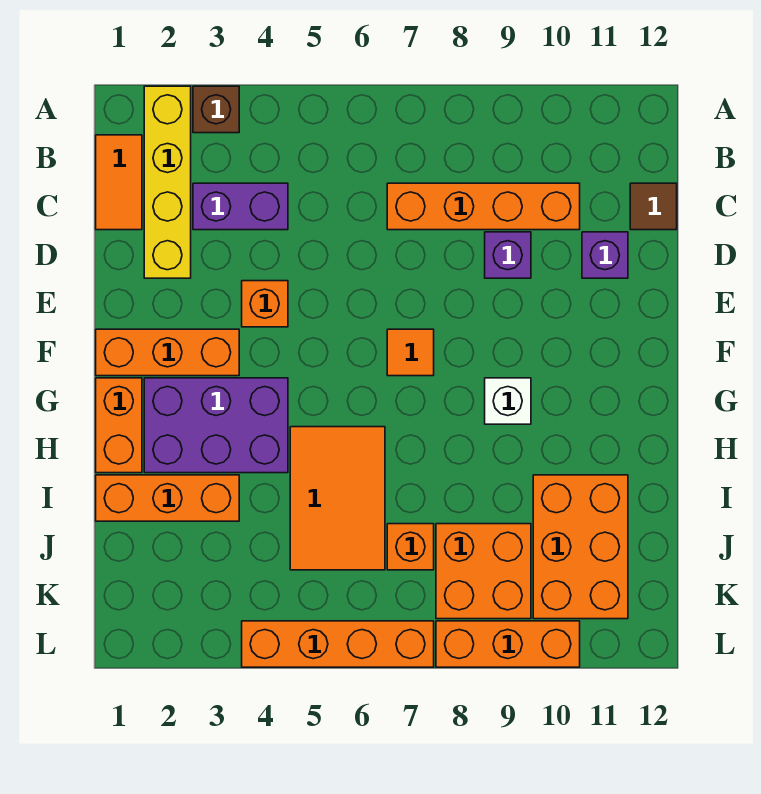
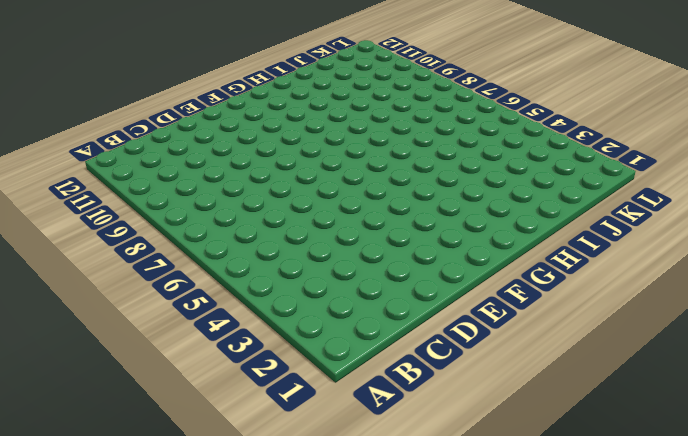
none -> yellow brick A2:D2 level 1
none -> brown brick A3 level 1
none -> orange tile B1:C1 level 1

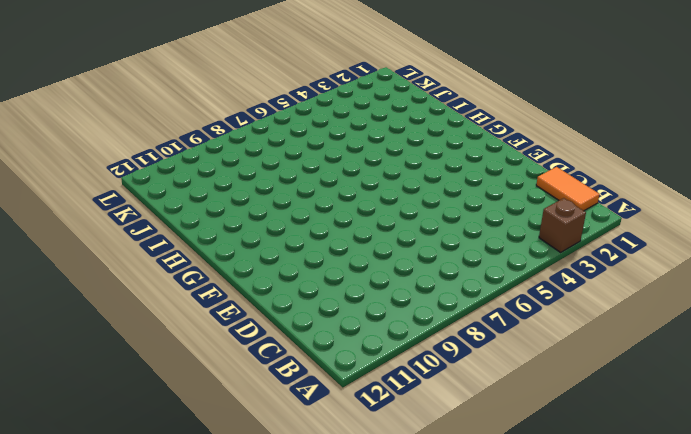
none -> yellow brick A2:D2 level 1
none -> purple brick C3:C4 level 1
none -> orange brick C7:C10 level 1

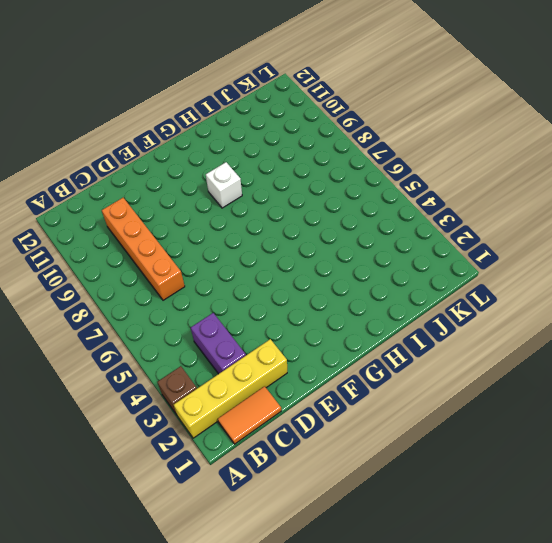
none -> brown tile C12 level 1
none -> purple brick D9 level 1
none -> purple brick D11 level 1

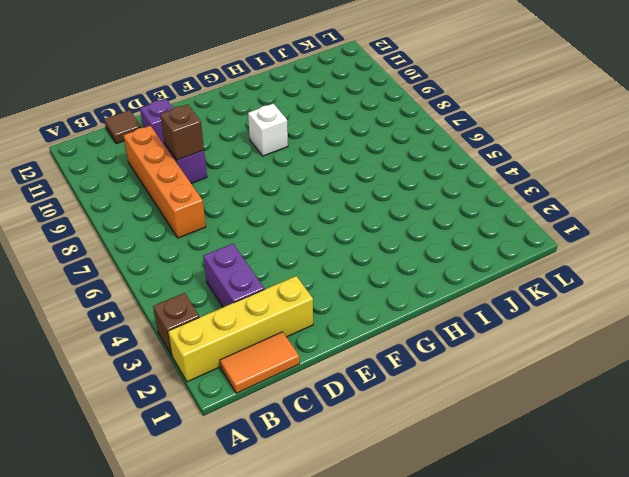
brown brick D9 level 2 -> none
none -> orange brick E4 level 1
none -> orange brick F1:F3 level 1
none -> orange tile F7 level 1

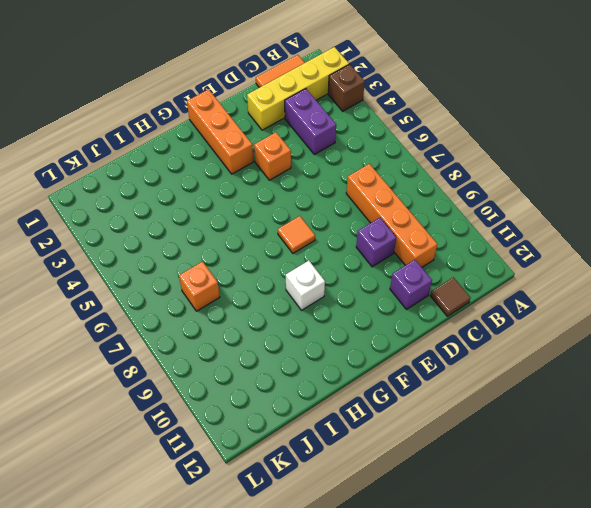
none -> orange brick G1:H1 level 1
none -> purple brick G2:H4 level 1
none -> orange tile H5:J6 level 1

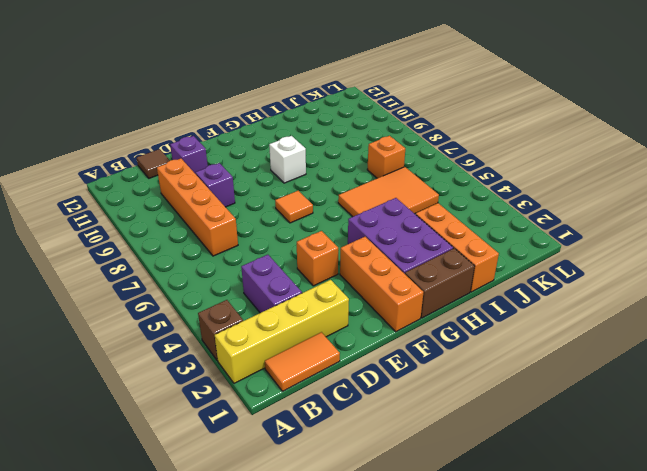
brown brick G1:H1 level 1 -> orange brick G1:H1 level 1
none -> orange brick I10:K11 level 1
none -> orange brick J8:K9 level 1
none -> orange brick L4:L7 level 1

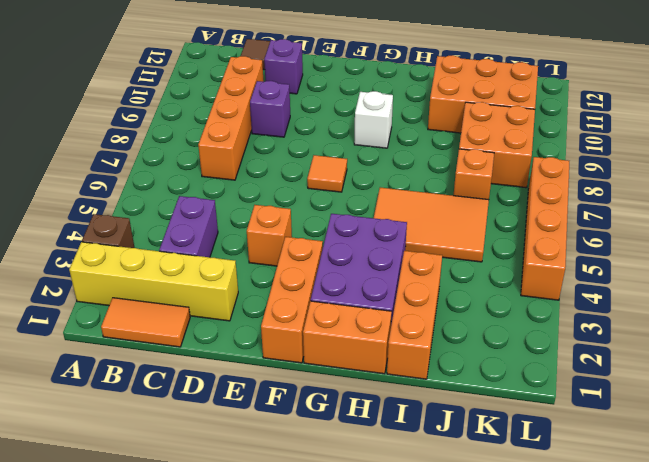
none -> orange brick L8:L10 level 1

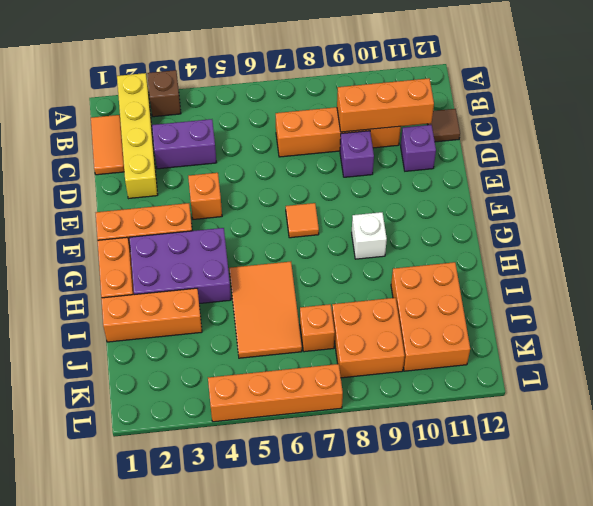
orange brick C9:C11 level 2 -> orange brick L8:L10 level 1

